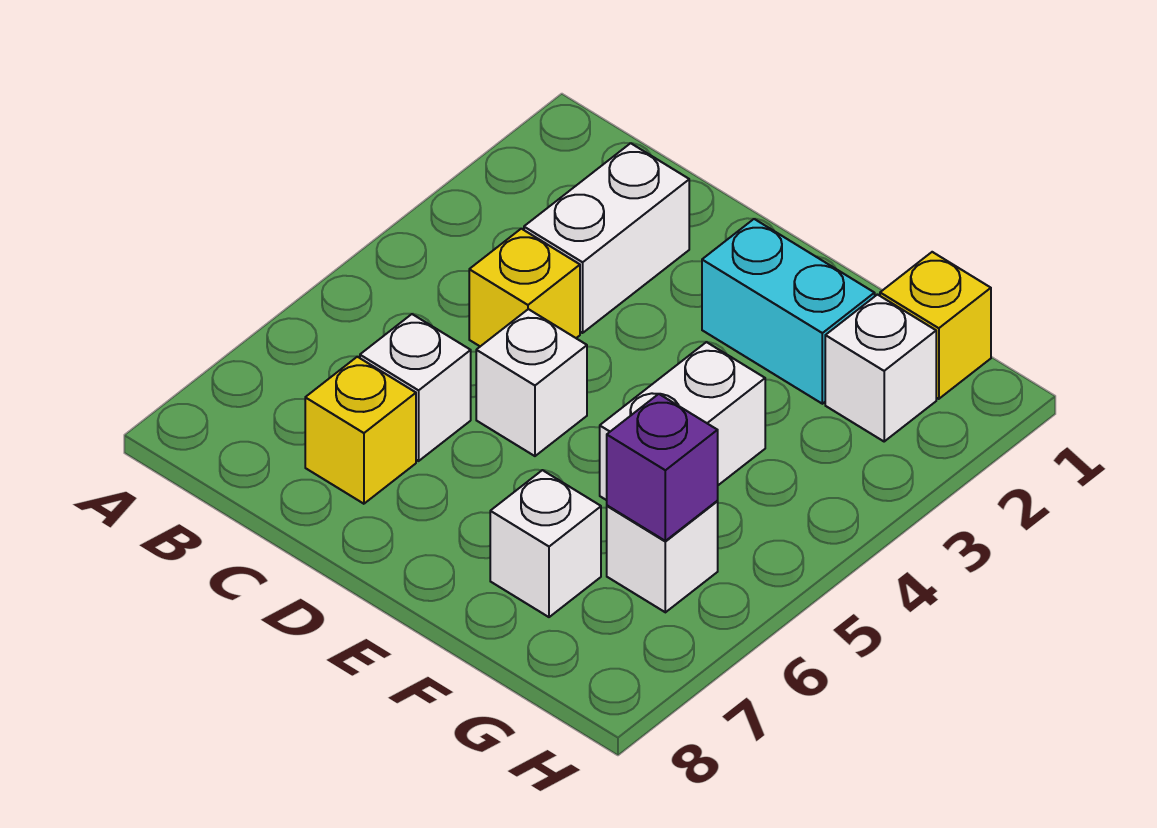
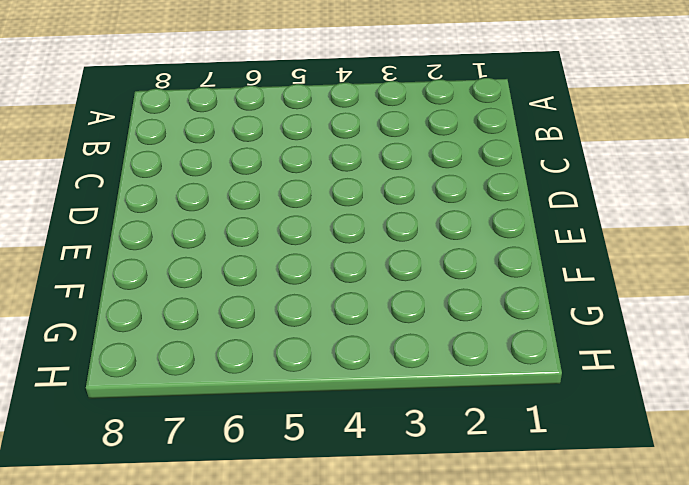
none -> white brick C2:C3 level 1
none -> yellow brick C4 level 1
none -> white brick C6 level 1

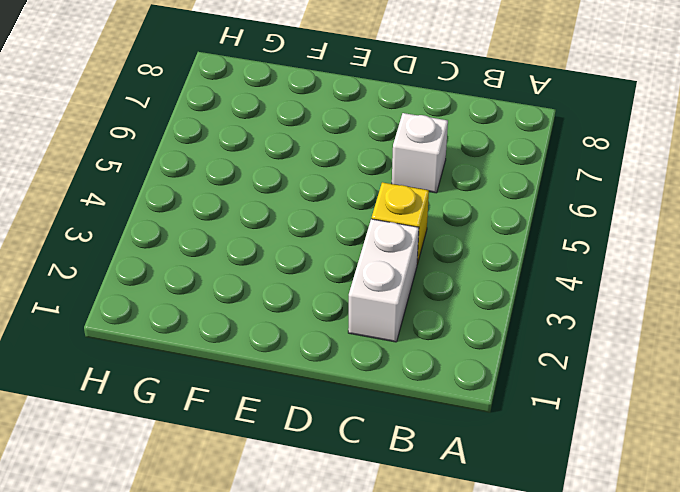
none -> yellow brick C7 level 1
none -> white brick D5 level 1
none -> cyan brick E2:F2 level 1

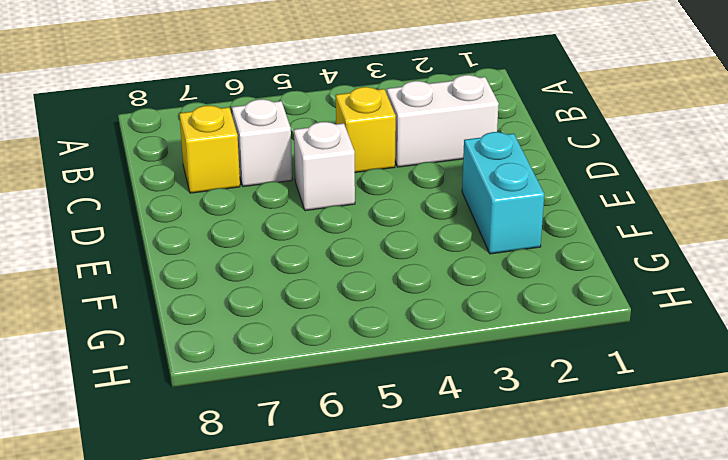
none -> white brick F4:F5 level 1
none -> white brick F7 level 1
none -> yellow brick G1 level 1

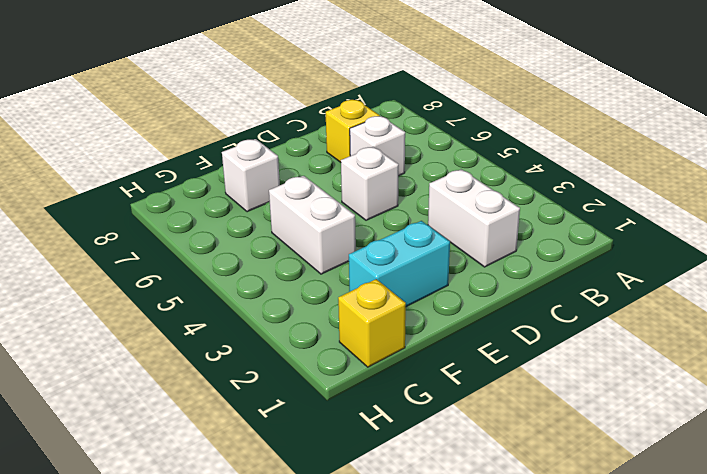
none -> yellow brick C4 level 1
none -> white brick G2 level 1
none -> white brick G6 level 1

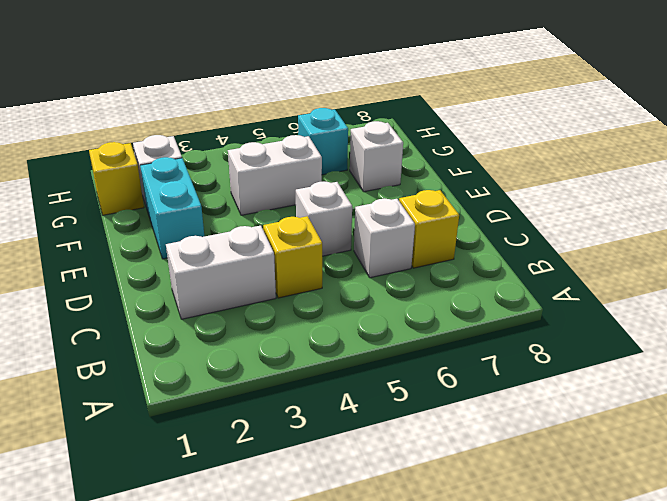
cyan brick G6 level 1 -> white brick G6 level 1
none -> purple brick G6 level 2

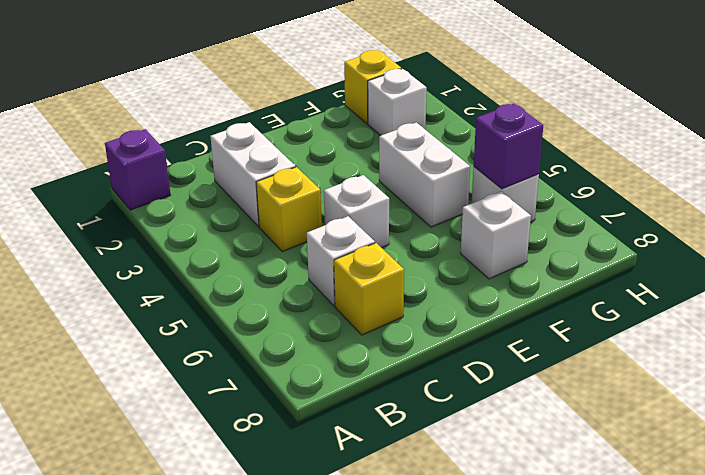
purple brick A1 level 1 -> none
none -> cyan brick E2:F2 level 1

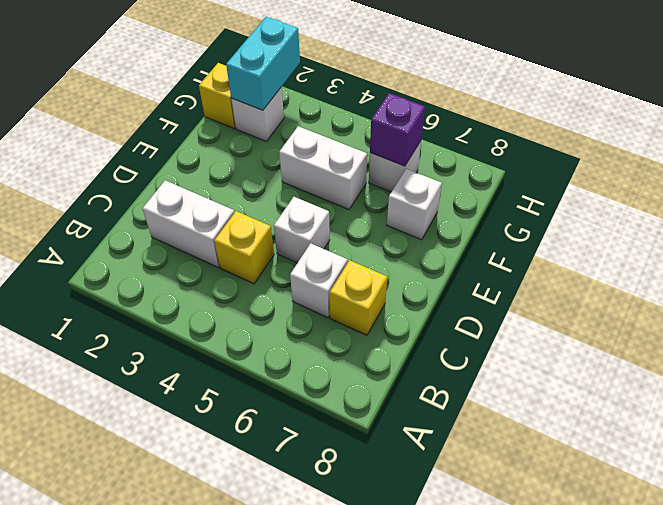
cyan brick G2:H2 level 2 -> cyan brick E2:F2 level 1

